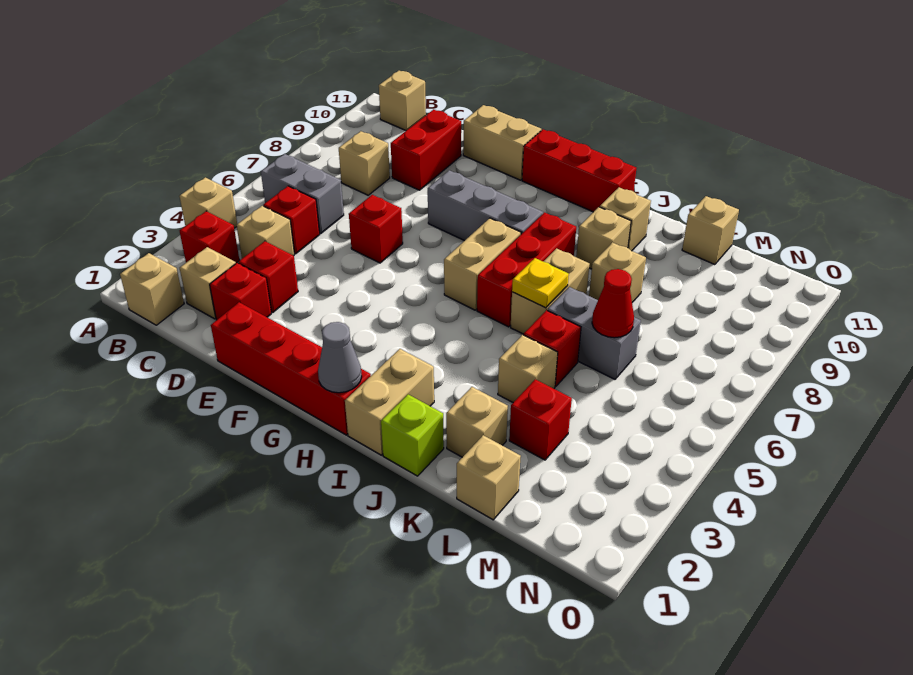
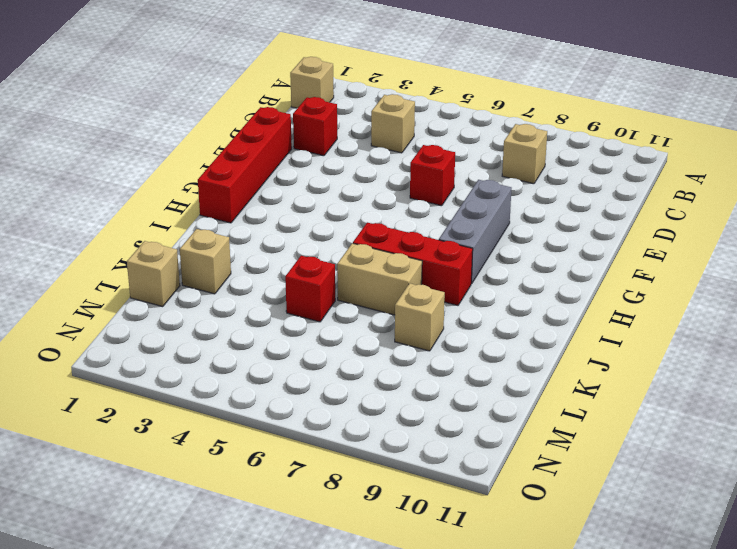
none -> tan brick A4 level 1
none -> red brick B3 level 1
none -> grey brick B6:C6 level 1
none -> tan brick B11 level 1

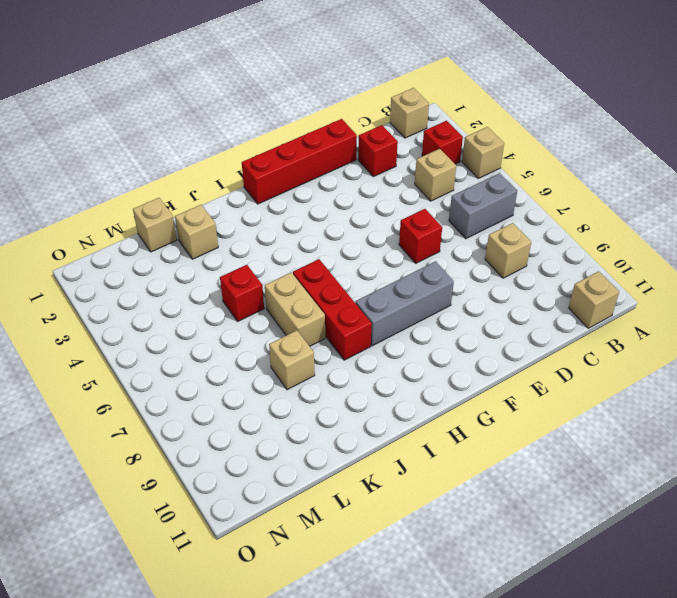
none -> tan brick C2 level 1
none -> red brick C5 level 1
none -> red brick D3 level 1
none -> red brick D9:D10 level 1

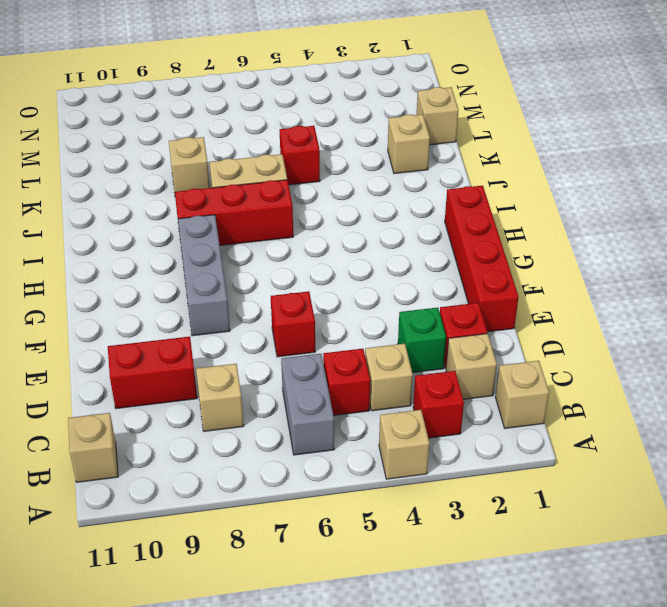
green brick D3 level 1 -> red brick D3 level 1
none -> tan brick E11:F11 level 1
none -> red brick G11:I11 level 1
none -> tan brick H6:H7 level 1
none -> tan brick I1:I2 level 1

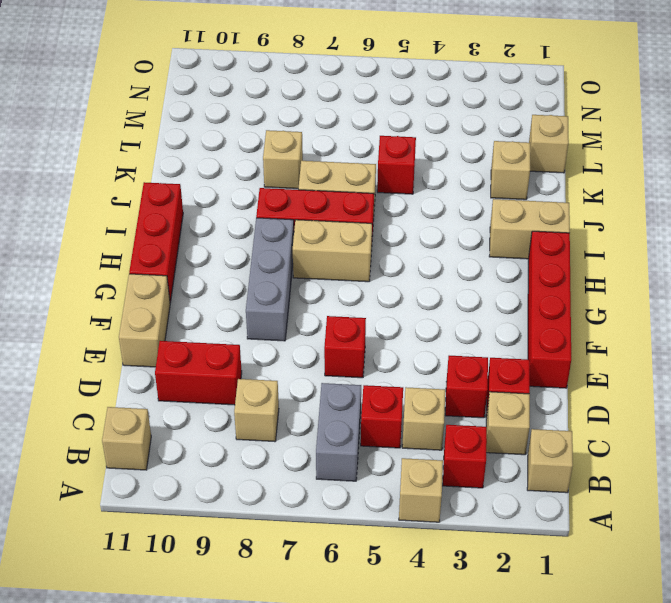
none -> lime brick J1 level 1
none -> tan brick J9 level 1
none -> tan brick J10 level 1
none -> tan brick K4 level 1

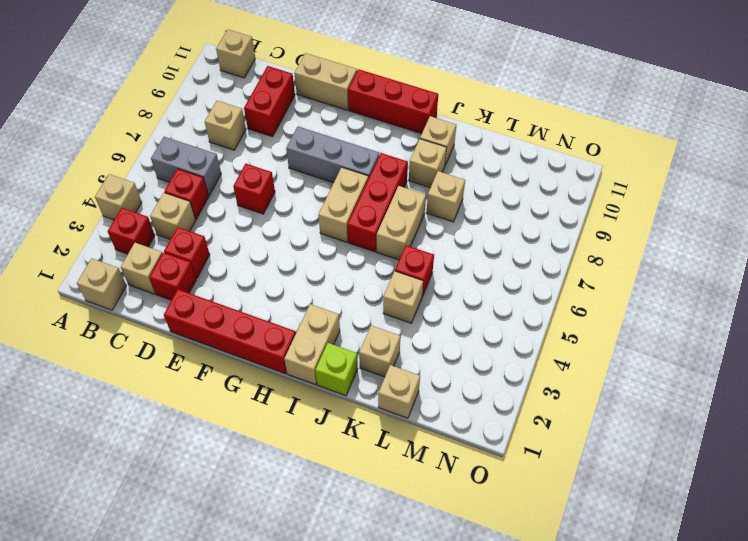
none -> grey brick K6:L6 level 1
none -> red brick L3 level 1
none -> tan brick L11 level 1
none -> grey cone H1 level 2

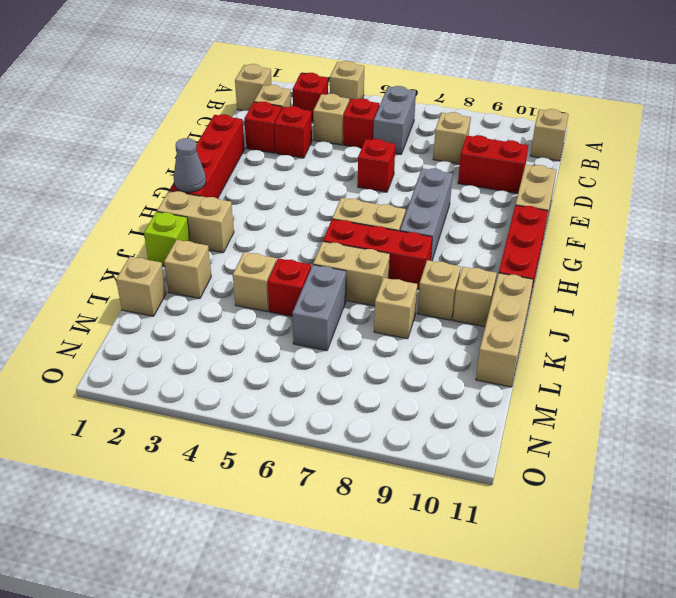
tan brick J11:L11 level 1 -> tan brick L11 level 1
none -> red brick L3 level 1
none -> yellow plate J6 level 2
none -> red cone L6 level 2

